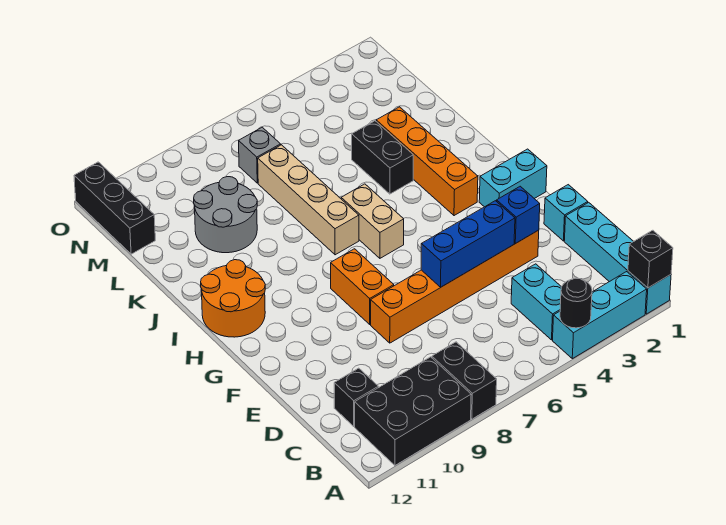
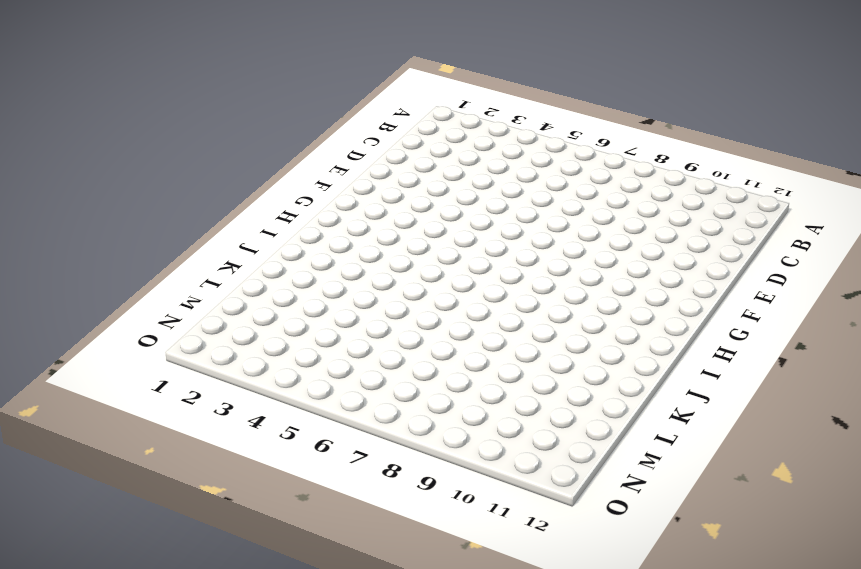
none -> cyan brick A1:D1 level 1
none -> cyan brick A2:A4 level 1
none -> black brick A8:B8 level 1

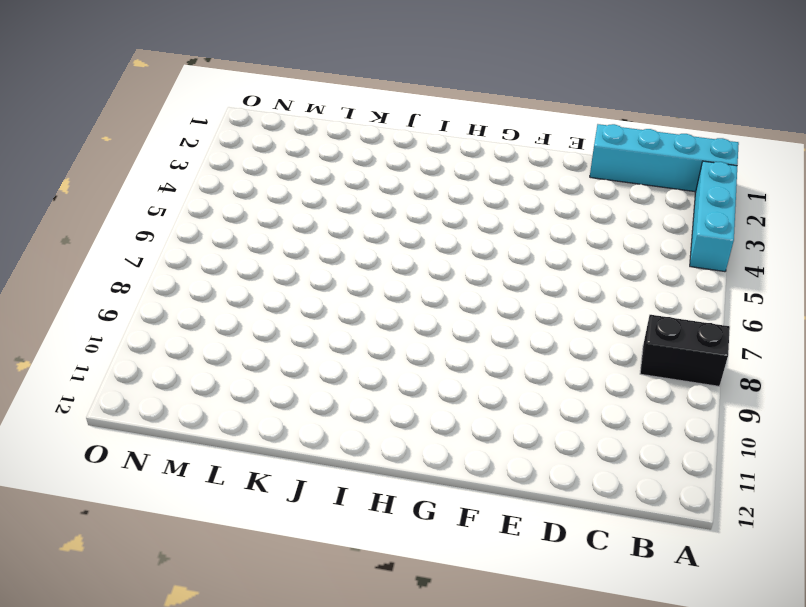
none -> black brick A9:B11 level 1
none -> cyan brick B4:C4 level 1
none -> black brick C11 level 1

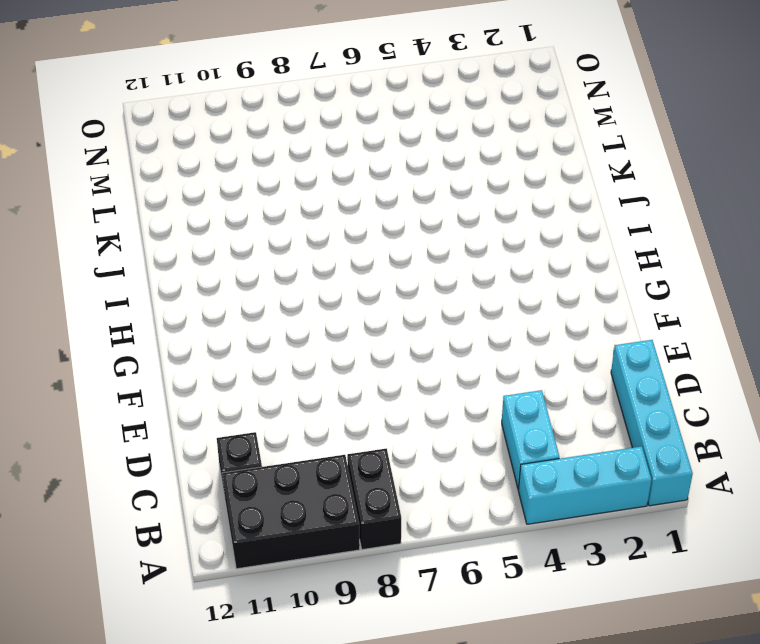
none -> cyan brick E1 level 1
none -> orange brick E3:E8 level 1
none -> orange brick F8:G8 level 1

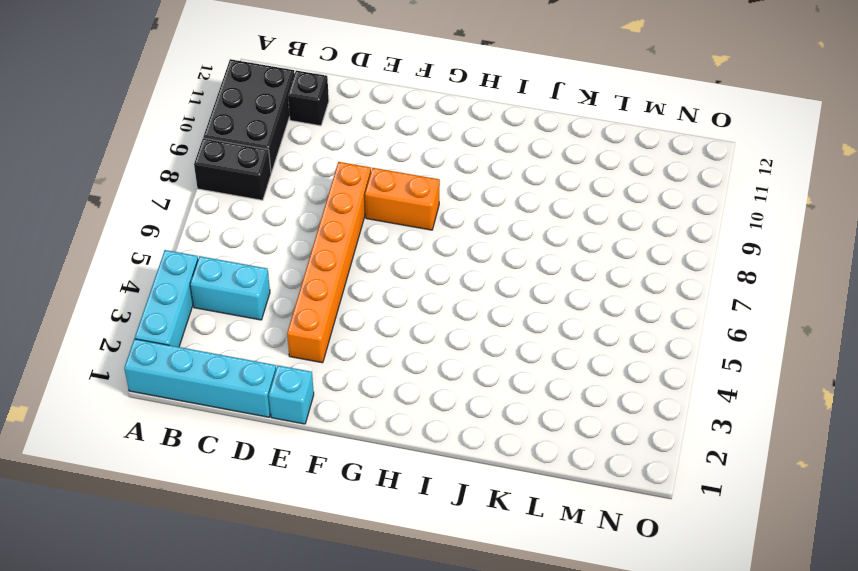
none -> cyan brick G1:G2 level 1
none -> orange brick H3:K3 level 1
none -> tan brick H6:I6 level 1

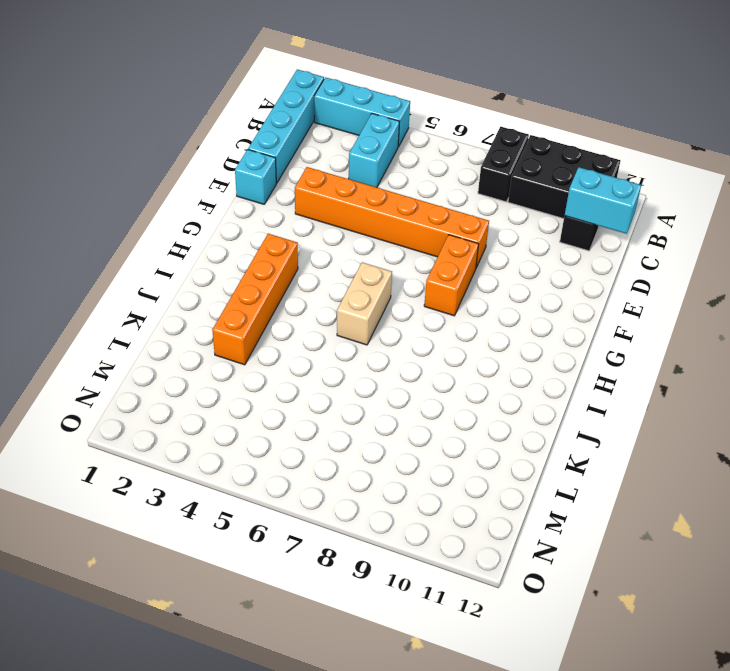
cyan brick C11:C12 level 2 -> cyan brick G1:G2 level 1
none -> orange round brick H11:I12 level 1
none -> tan brick I7:L7 level 1
none -> black brick J4:K4 level 1

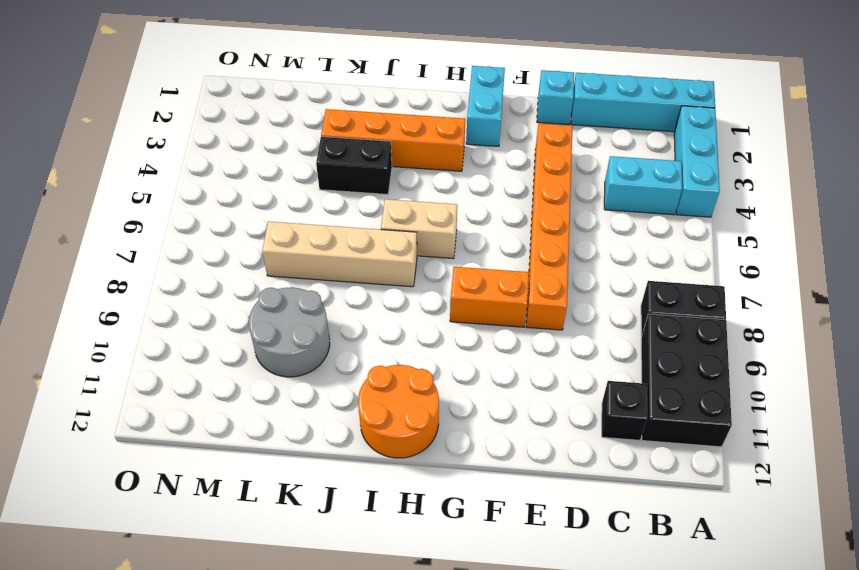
none -> grey brick M7 level 1
none -> black brick M12:O12 level 1
none -> black brick A1 level 2

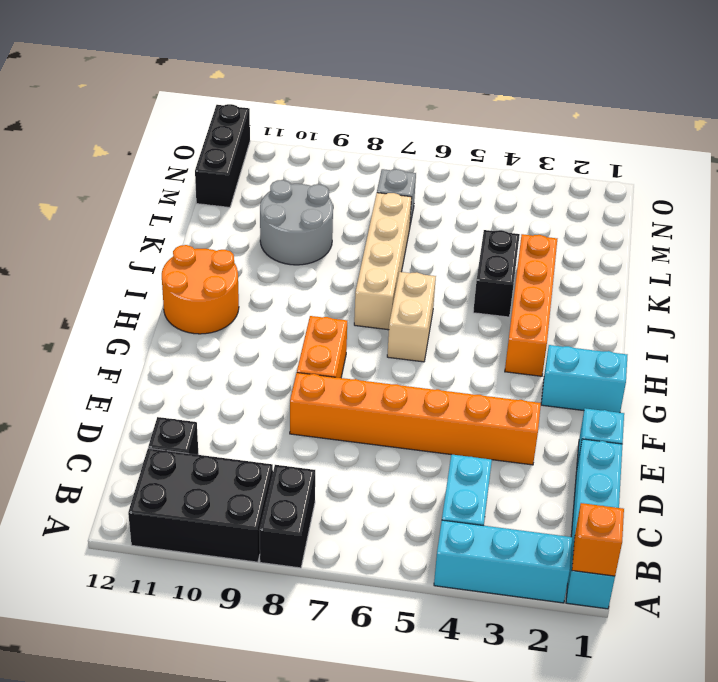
orange brick A1 level 2 -> black brick A1 level 2
none -> black round brick A4 level 2
none -> blue brick E3 level 2
none -> blue brick E4:E6 level 2

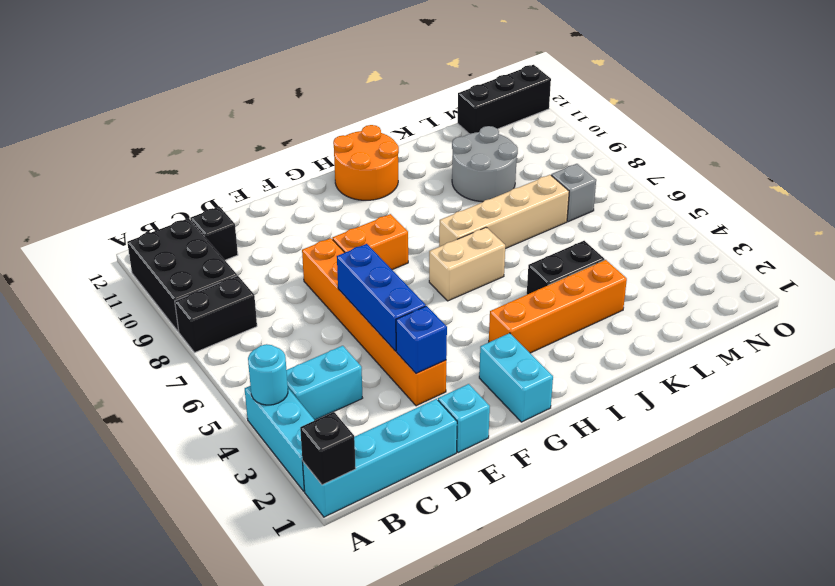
cyan round brick A4 level 2 -> black round brick A4 level 2

